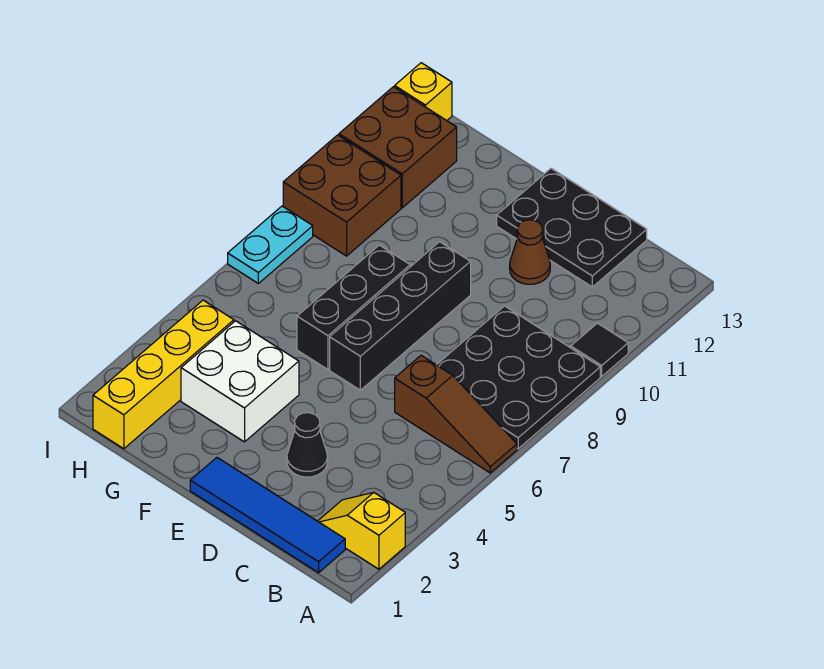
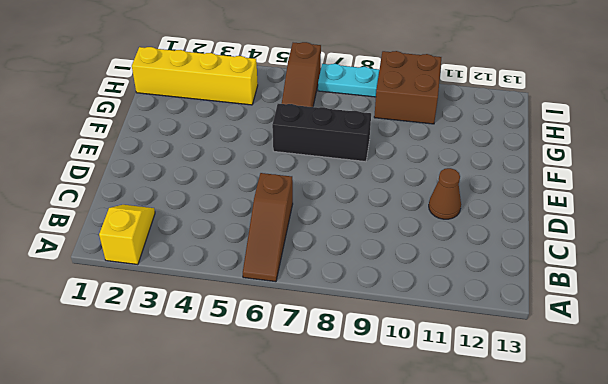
brown slope G6:I6 level 1 top I -> none
none -> black plate A7:C9 level 1
none -> black tile A10 level 1
none -> blue tile B1:E1 level 1

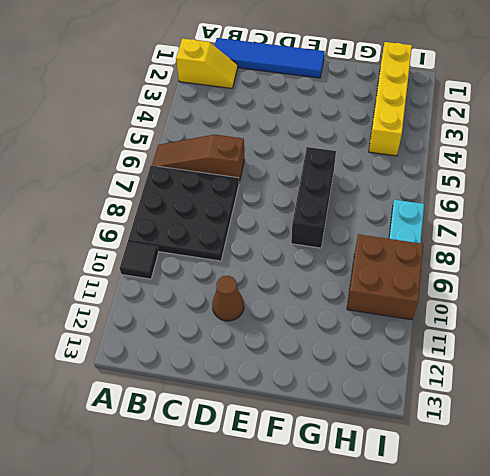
none -> black plate C12:E13 level 1
none -> black cone D3 level 1
none -> black brick E6:E9 level 1

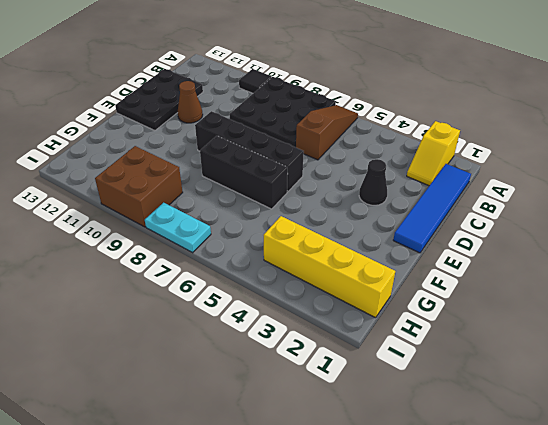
none -> white brick F3:G4 level 1
none -> brown brick H11:I12 level 1
none -> yellow brick I13 level 1

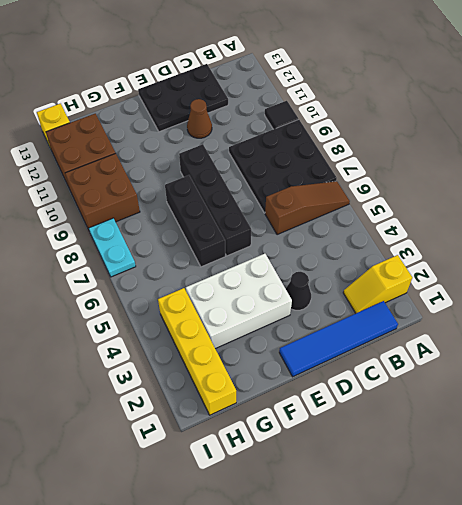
white brick E3:G4 level 1 -> white brick F3:G4 level 1

